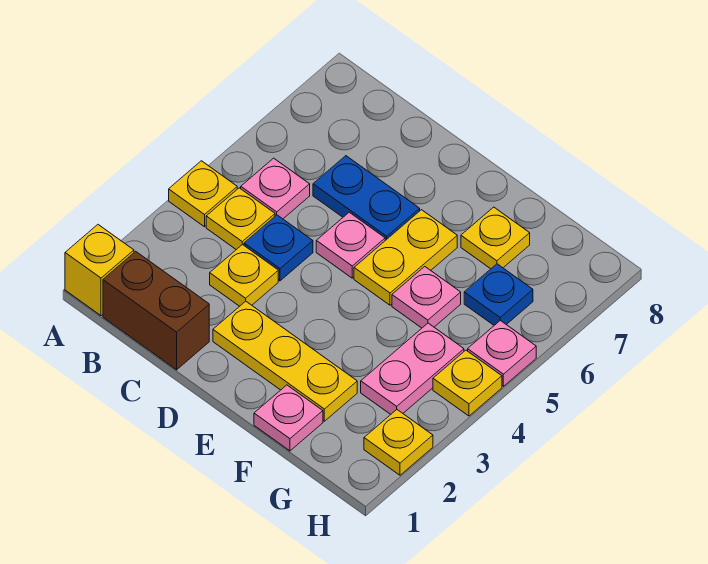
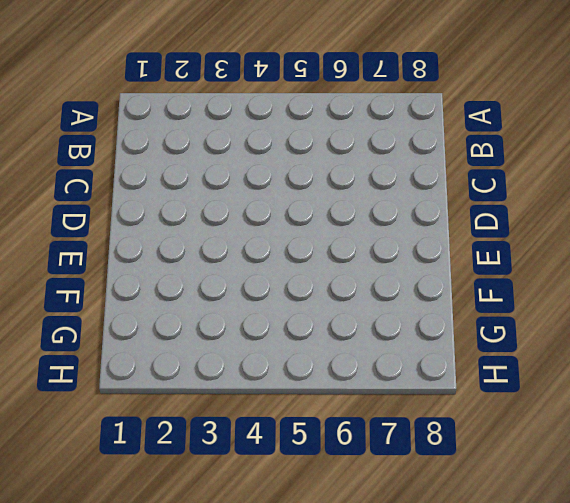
none -> yellow brick A1 level 1
none -> yellow plate A4 level 1
none -> brown brick B1:C1 level 1

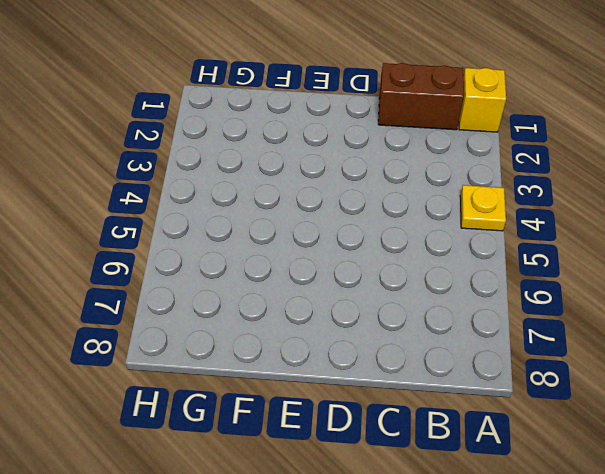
none -> yellow plate B4 level 1
none -> pink plate B5 level 1
none -> yellow plate C3 level 1

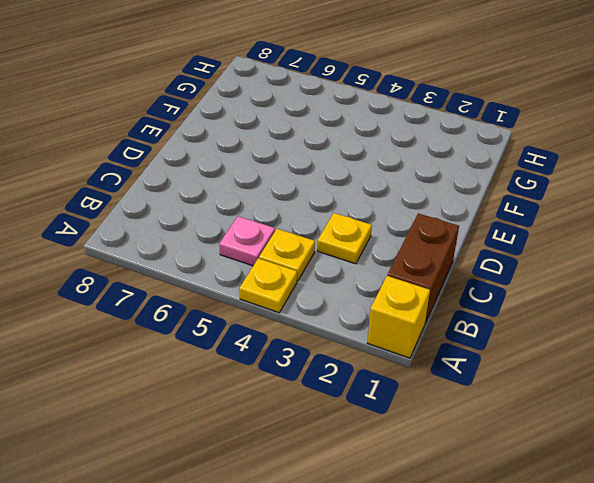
none -> blue plate C4 level 1
none -> blue plate C6:D6 level 1
none -> yellow plate D2:F2 level 1

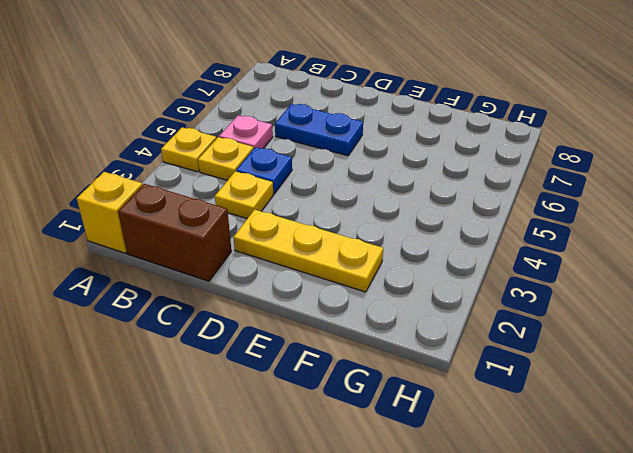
none -> pink plate D5 level 1
none -> yellow plate E5:E6 level 1
none -> pink plate F1 level 1

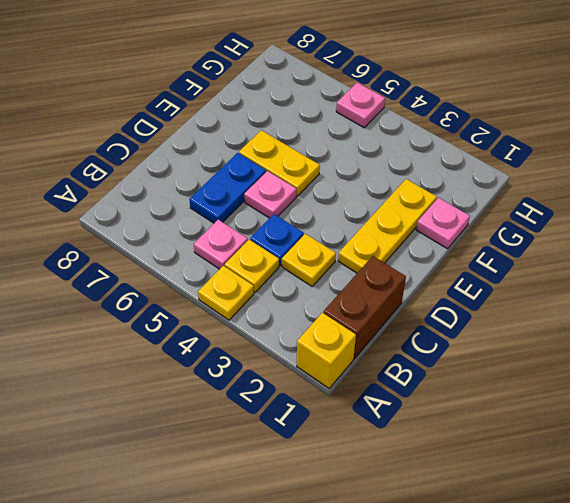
none -> pink plate F5 level 1
none -> yellow plate F7 level 1
none -> pink plate G3:G4 level 1

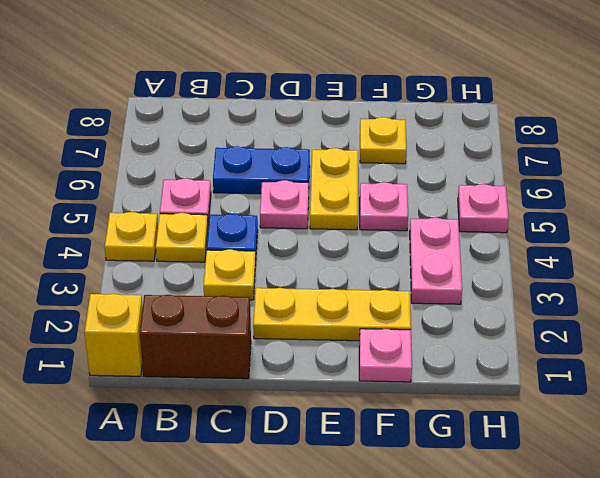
none -> blue plate G6 level 1
none -> yellow plate H2 level 1
none -> yellow plate H4 level 1

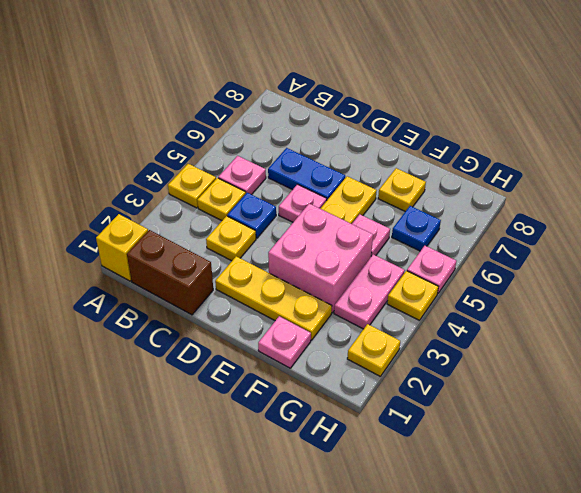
pink brick E3:F4 level 1 -> none

